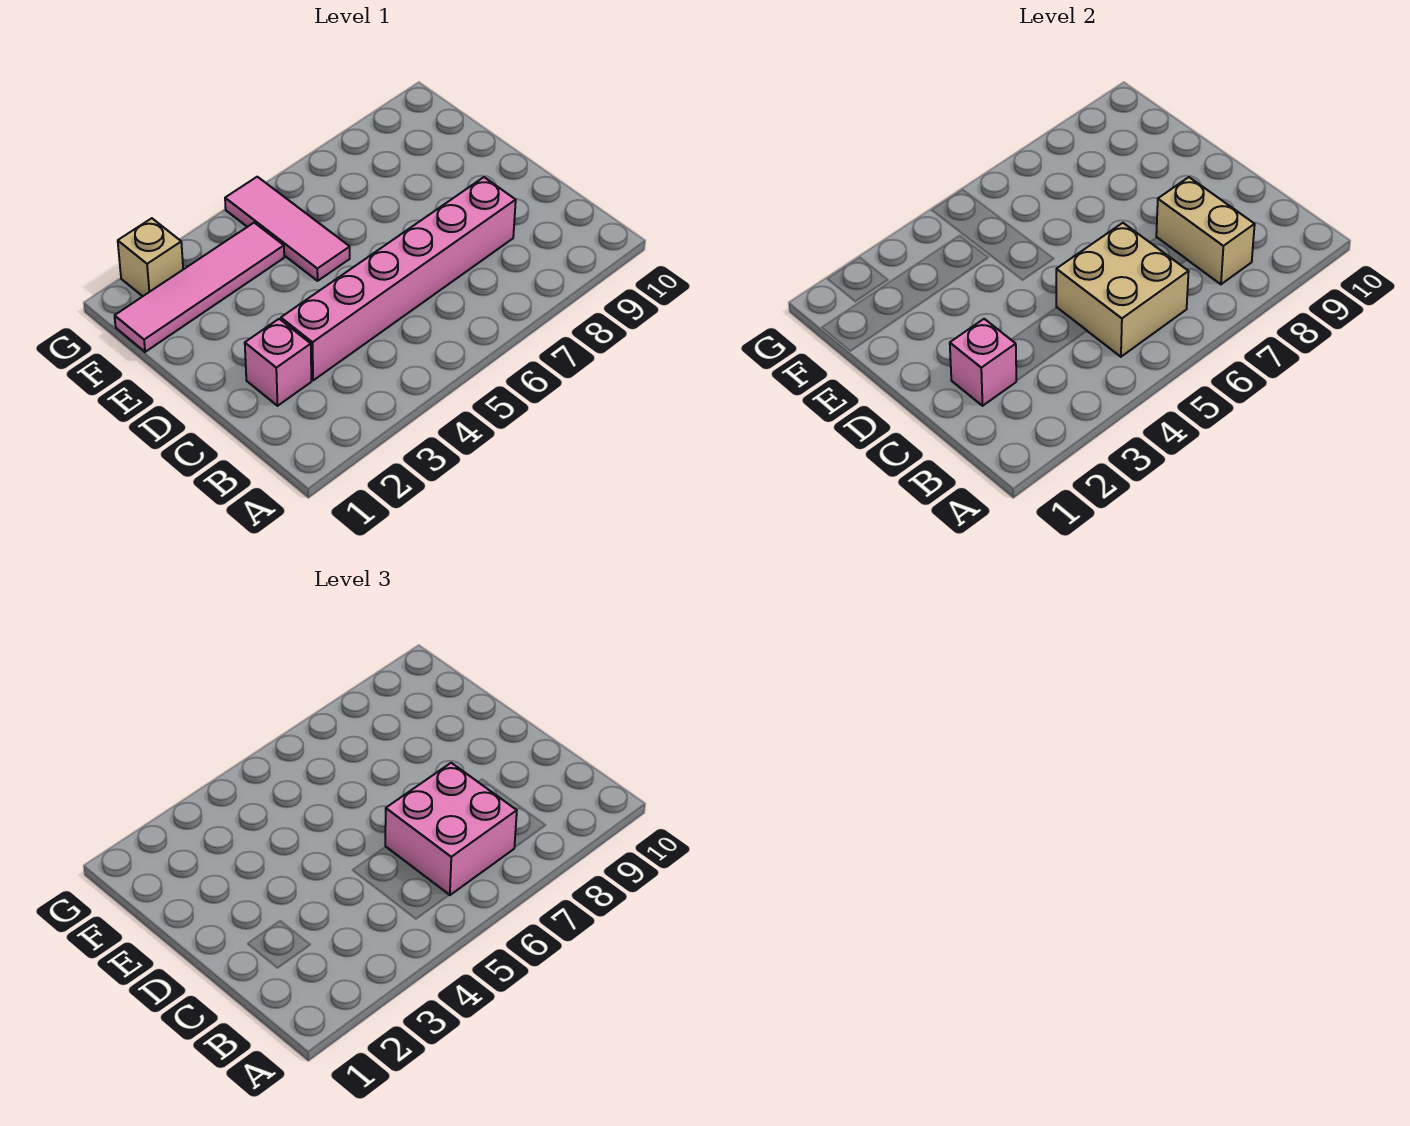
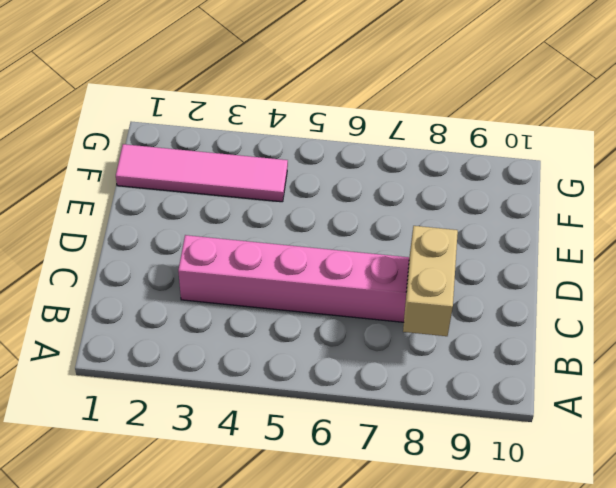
none -> pink brick C2 level 1
none -> pink tile E5:G5 level 1

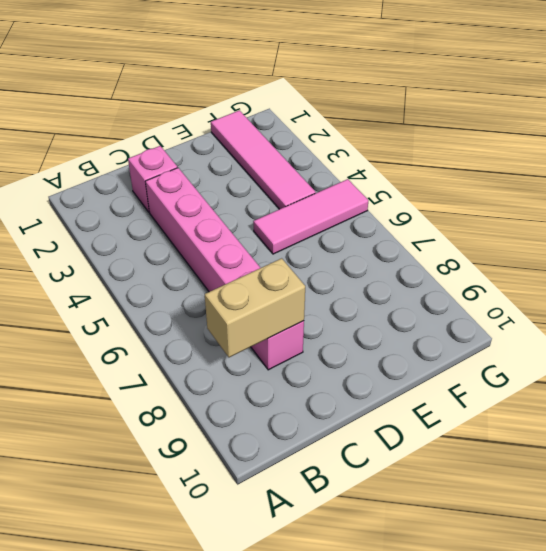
none -> tan brick G2 level 1
none -> tan brick B5:C6 level 2

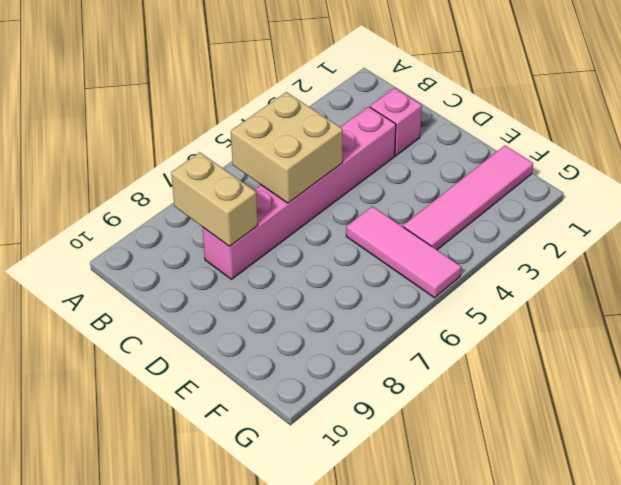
none -> tan brick G2 level 1
none -> pink brick C2 level 2

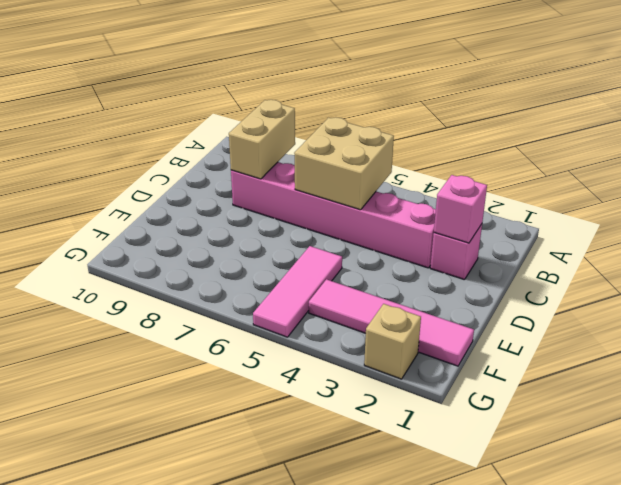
none -> pink brick B6:C7 level 3

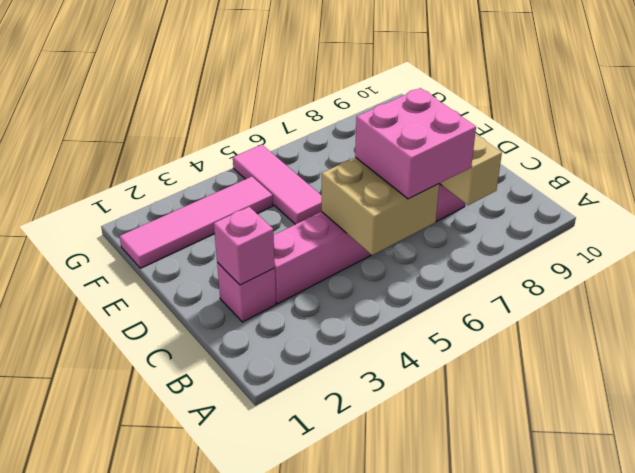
none -> tan brick G2 level 1

